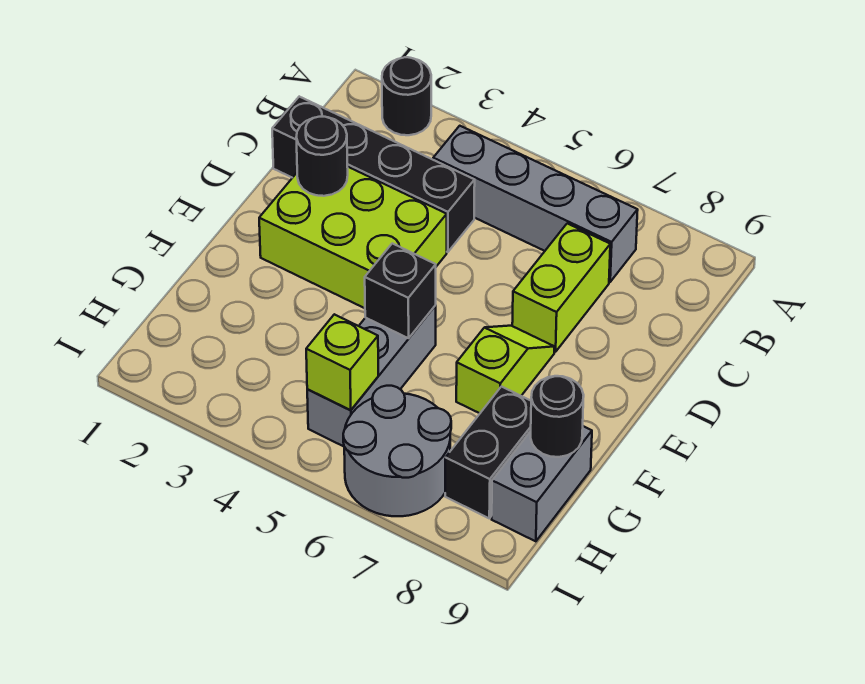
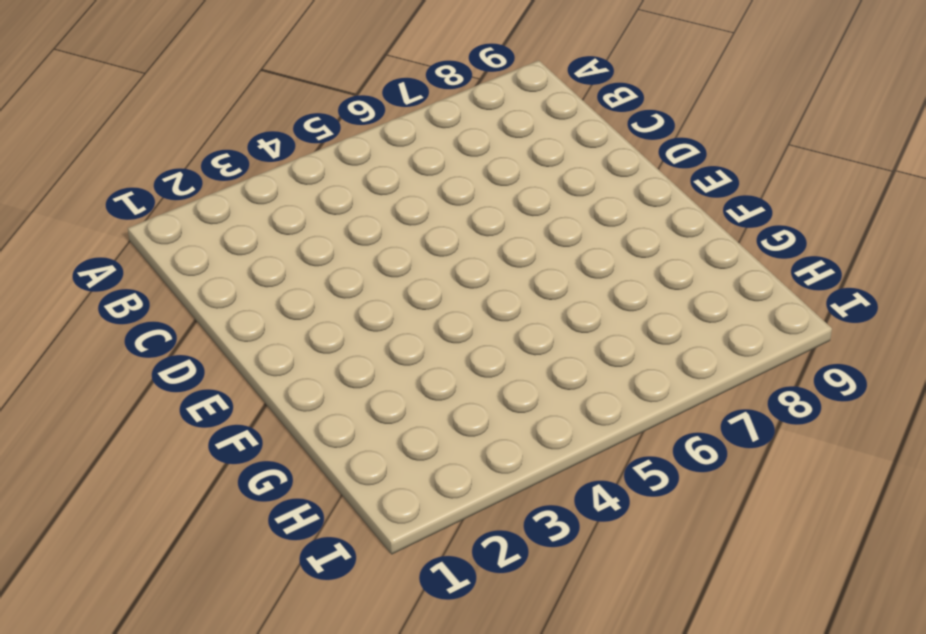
none -> black round brick A2 level 1
none -> grey brick B4:B7 level 1
none -> black brick C1:C4 level 1

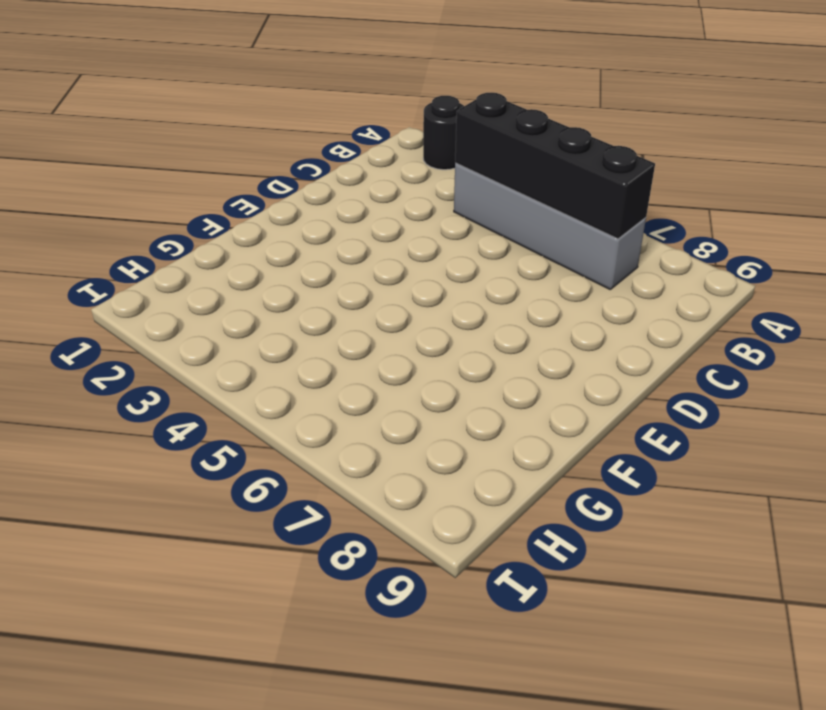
black brick B4:B7 level 2 -> black brick C1:C4 level 1
none -> lime brick C7:D7 level 1
none -> lime brick D2:E4 level 1
none -> lime slope E7:F7 level 1 top F

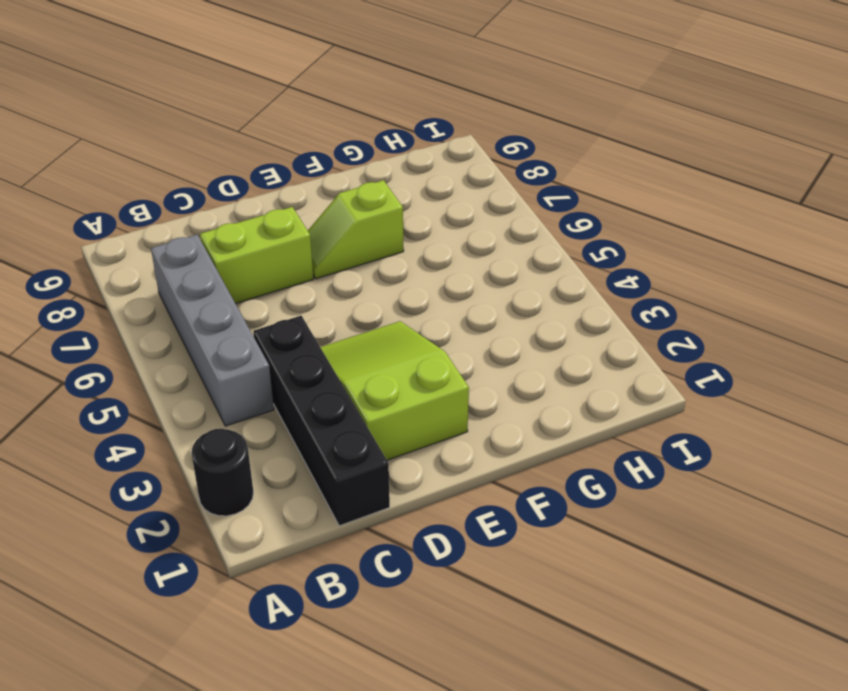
lime slope D2:E4 level 1 top 2 -> lime brick D2:E4 level 1
none -> grey brick F5:H5 level 1
none -> black brick G8:H8 level 1
none -> grey brick G9:H9 level 1

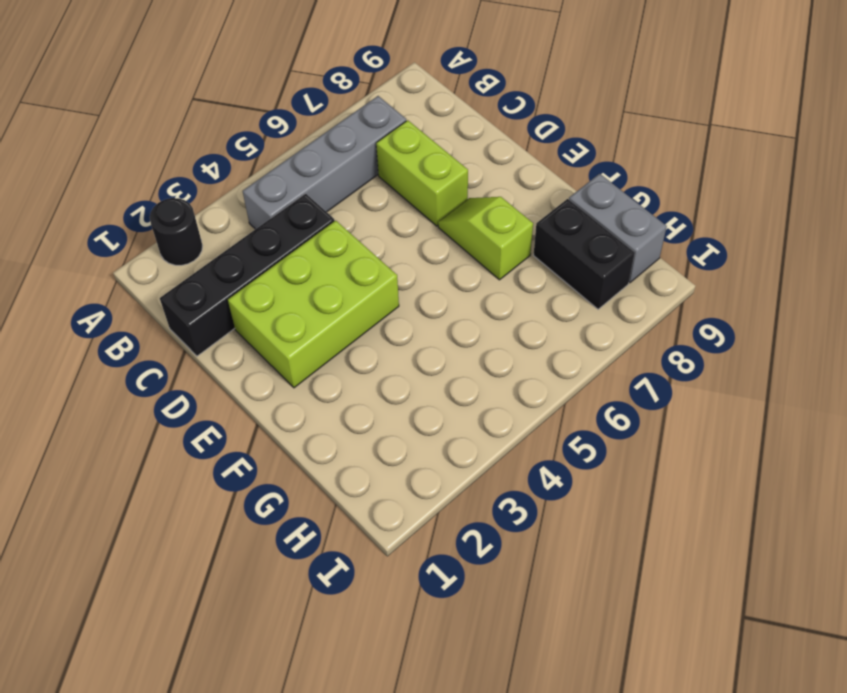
none -> grey brick F5:H5 level 1
none -> grey round brick H6:I7 level 1
none -> black round brick D2 level 2

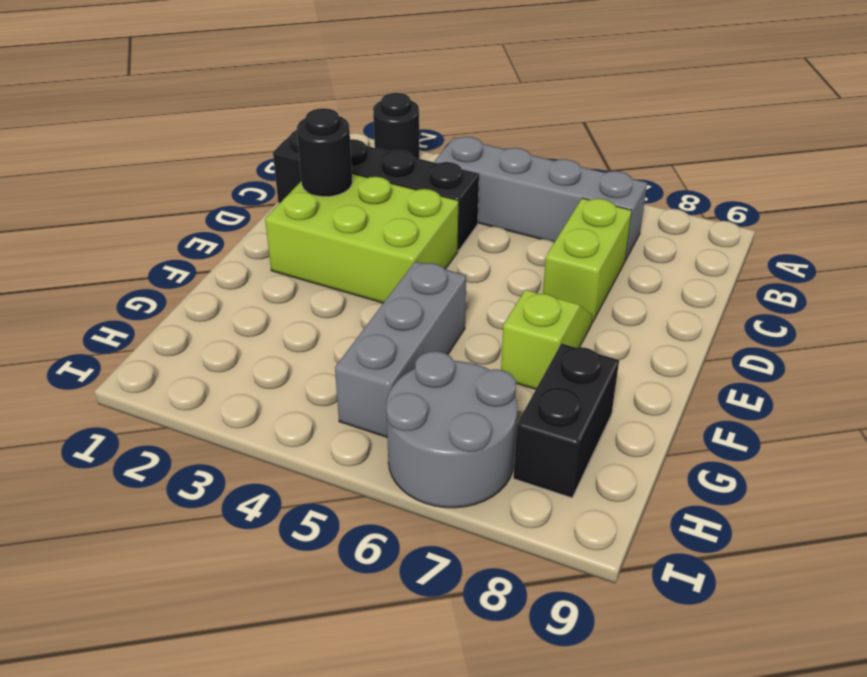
none -> grey brick G9:H9 level 1
none -> black brick F5 level 2
none -> black round brick G9 level 2

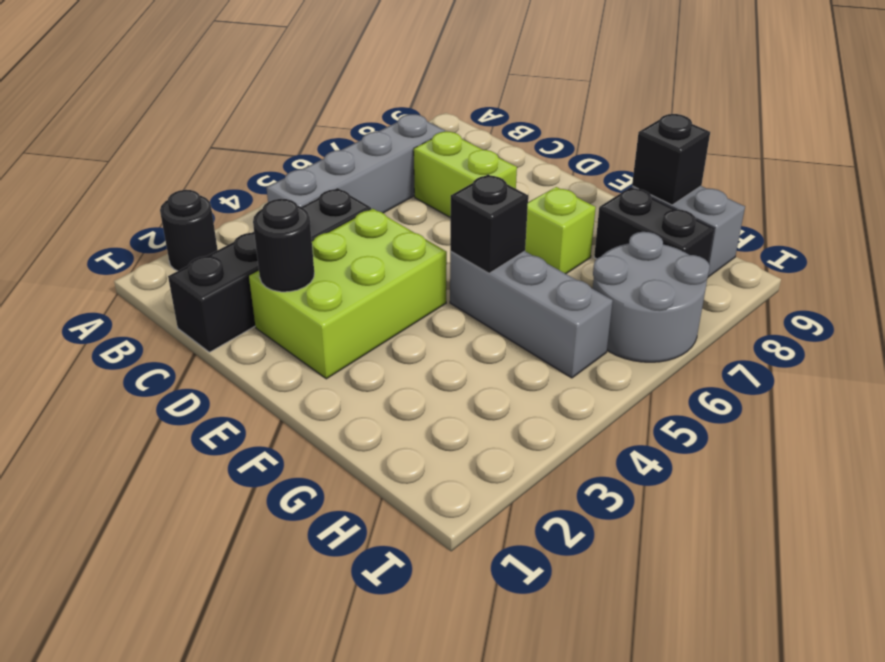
black brick G9 level 2 -> black round brick G9 level 2
none -> lime brick H5 level 2

